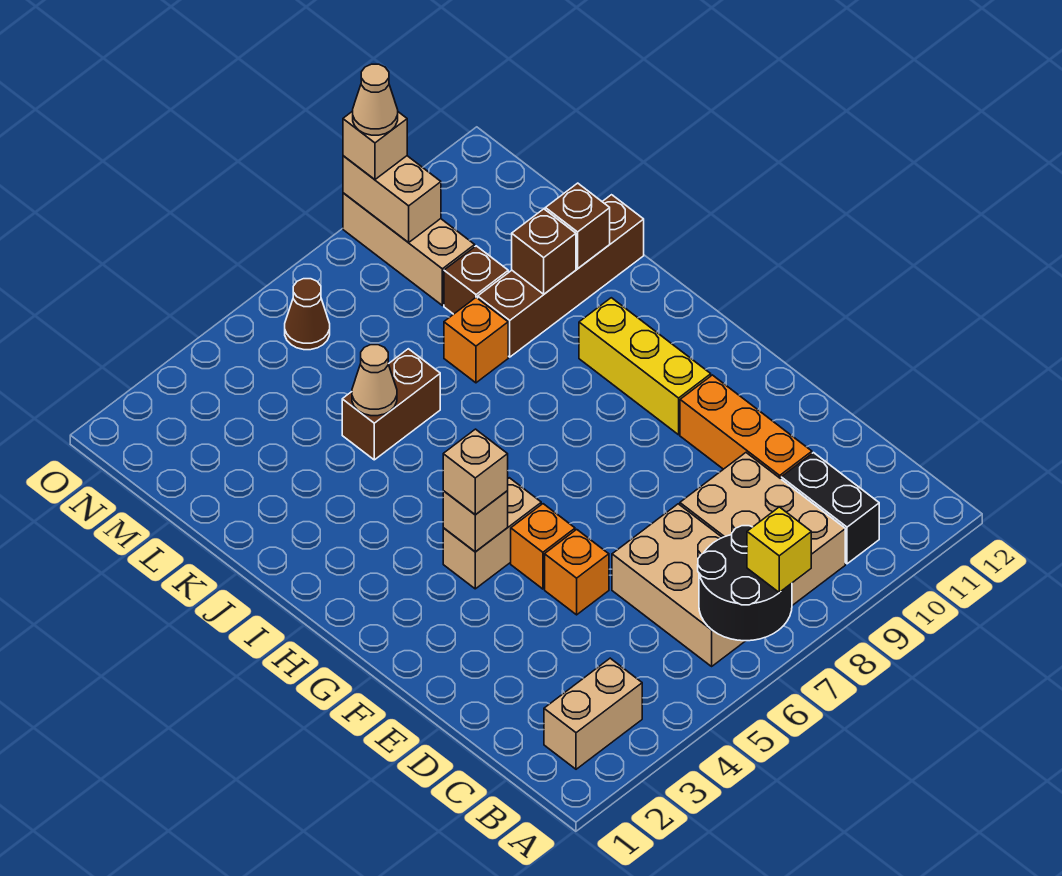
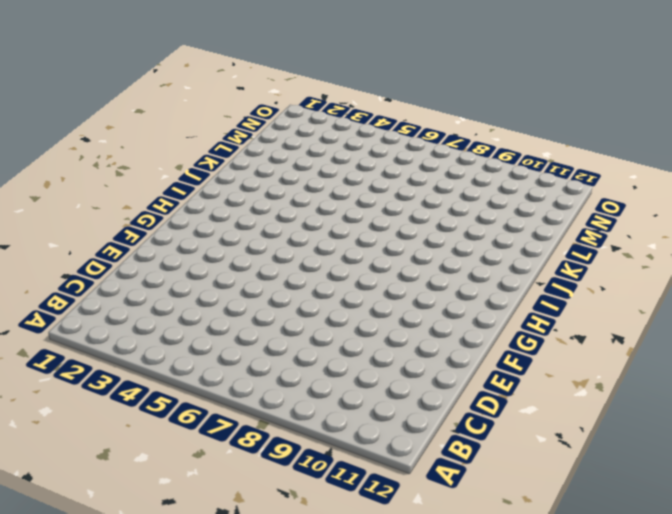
none -> tan brick B2:B3 level 1
none -> tan brick B6:D7 level 1
none -> tan brick B8:D9 level 1

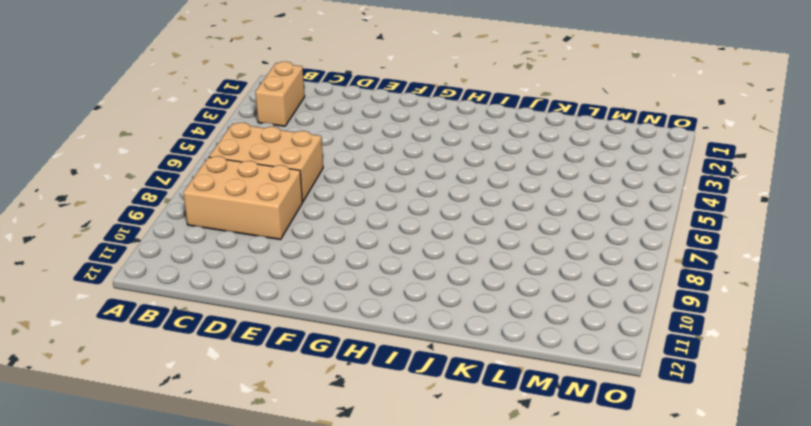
none -> black brick B10:C10 level 1
none -> orange brick D10:F10 level 1
none -> orange brick E5 level 1

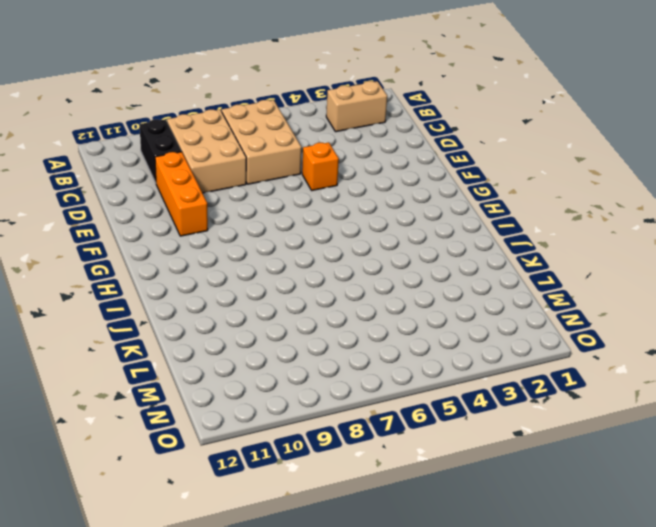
none -> orange brick F5 level 1
none -> tan brick G4:G5 level 1
none -> yellow brick G10:I10 level 1

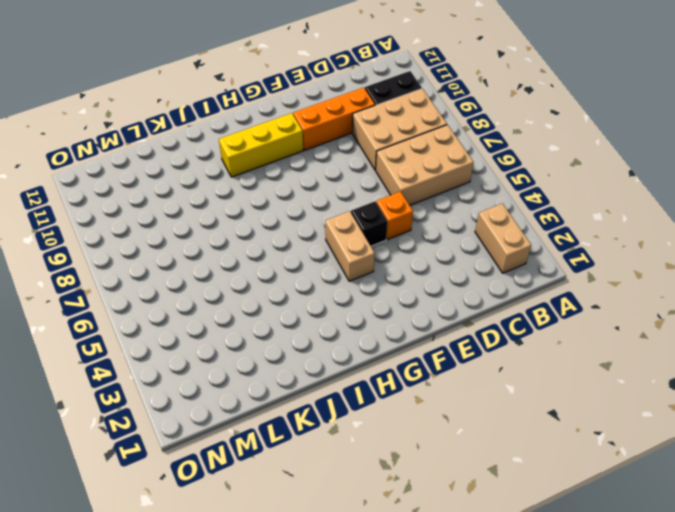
black brick F5 level 1 -> orange brick F5 level 1
none -> brown brick K5:K6 level 1
none -> orange brick K8 level 1
none -> brown brick K9:K12 level 1

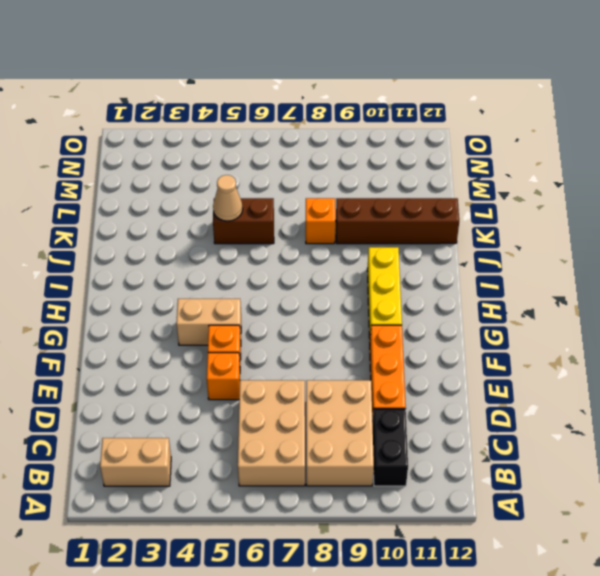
none -> brown brick L9 level 1
none -> tan brick M9:O9 level 1
none -> brown cone N6 level 1

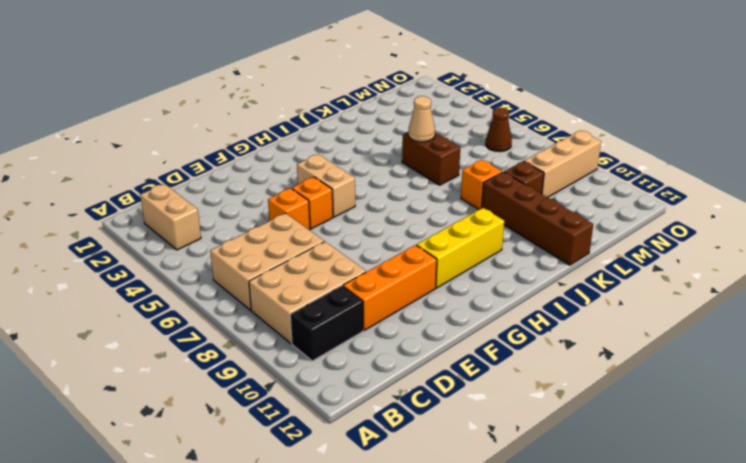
none -> black round brick A6:B7 level 2
none -> tan brick G4 level 2
none -> brown brick K10 level 2

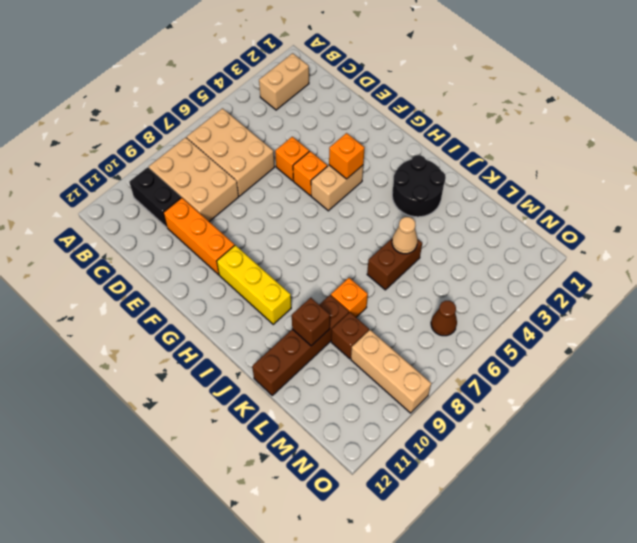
orange brick G4 level 2 -> tan brick G4 level 2
black round brick I2:J3 level 1 -> black round brick A6:B7 level 2
none -> brown brick K11 level 2
none -> tan brick N9:O9 level 2
none -> yellow brick A7 level 3

